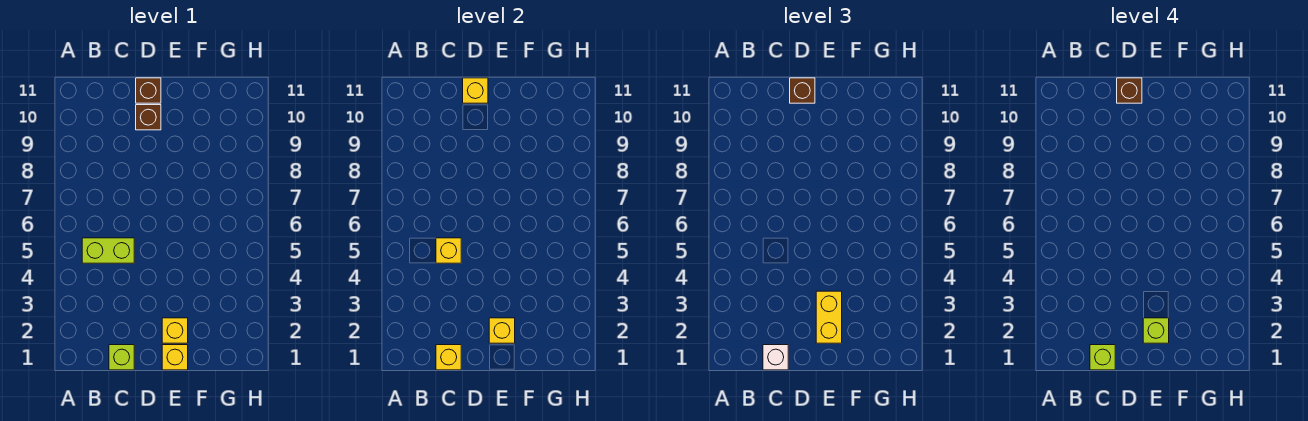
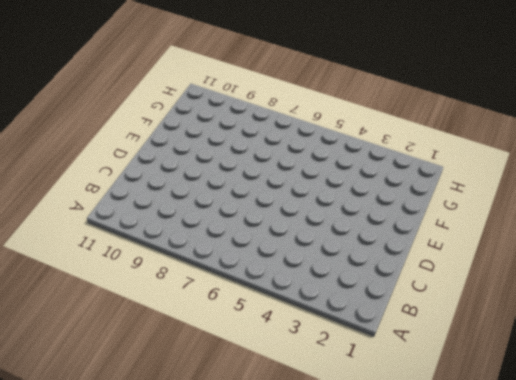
none -> lime brick B5:C5 level 1
none -> lime brick C1 level 1
none -> brown brick D10 level 1

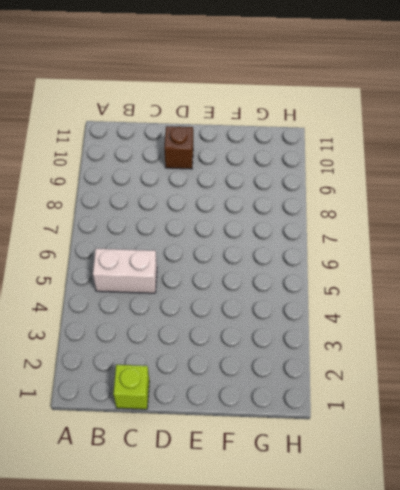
white brick B5:C5 level 1 -> lime brick B5:C5 level 1
none -> brown brick D11 level 1
none -> yellow brick E1 level 1
none -> yellow brick E2 level 1

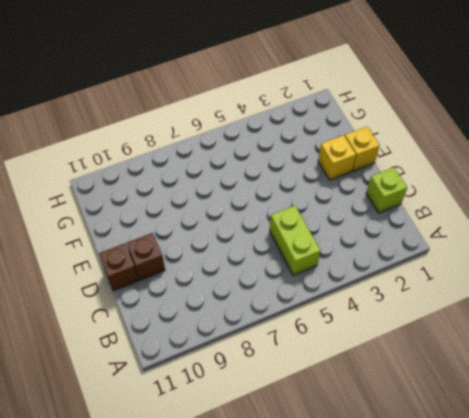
none -> yellow brick C1 level 2
none -> yellow brick C5 level 2
none -> yellow brick D11 level 2

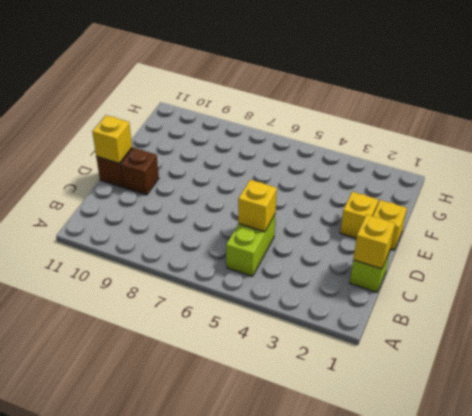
none -> yellow brick E2 level 2
none -> white brick C1 level 3
none -> brown brick D11 level 3

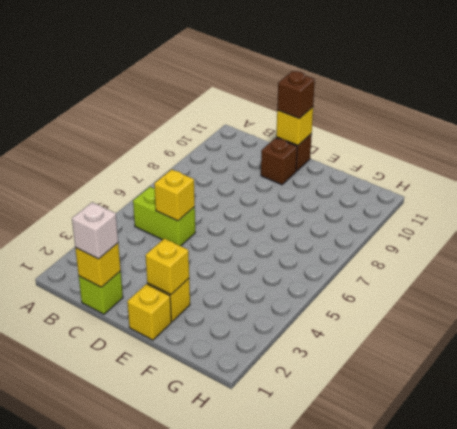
none -> yellow brick E2:E3 level 3
none -> lime brick C1 level 4
none -> brown brick D11 level 4

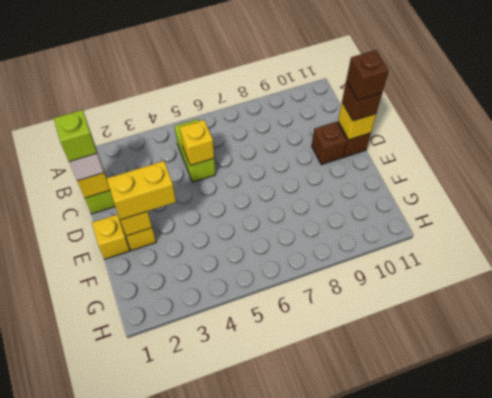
none -> lime brick E2 level 4

